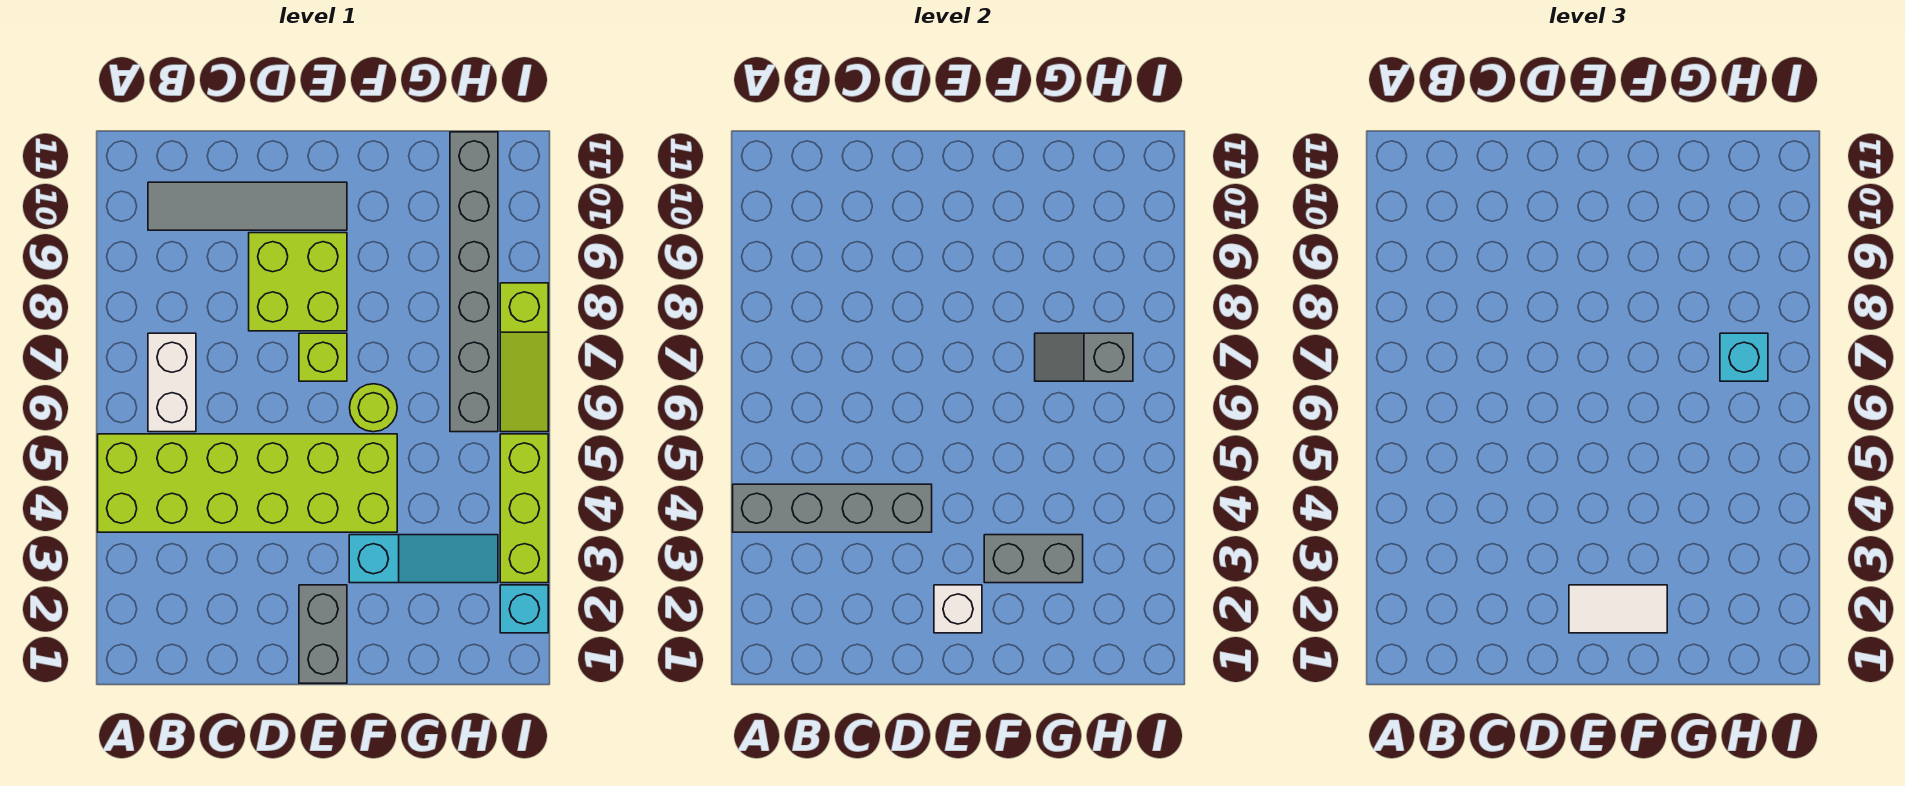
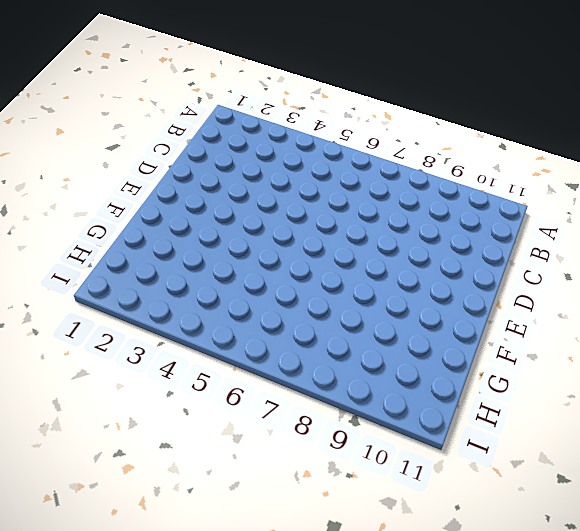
none -> lime brick A4:F5 level 1
none -> white brick B6:B7 level 1
none -> grey tile B10:E10 level 1

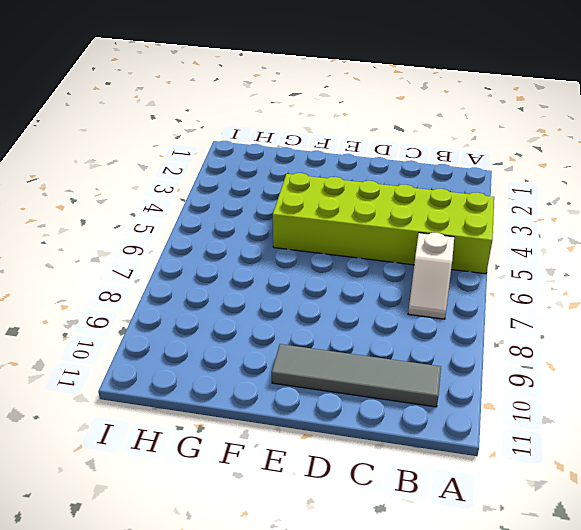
white slope B6:B7 level 1 top 6 -> white brick B6:B7 level 1
none -> lime brick D8:E9 level 1
none -> grey brick E1:E2 level 1
none -> lime brick E7 level 1

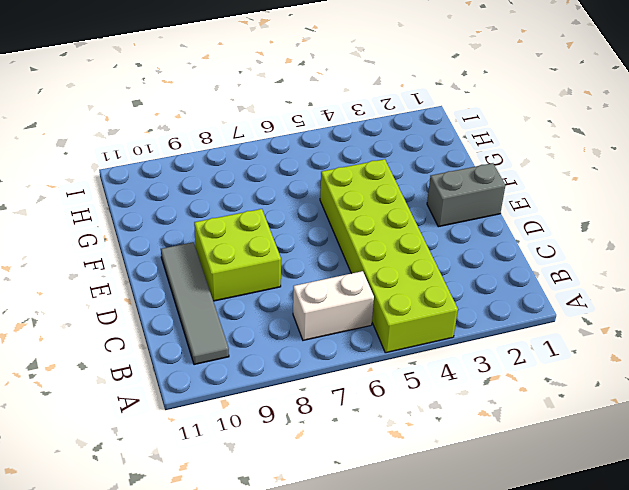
none -> lime brick E7 level 1
none -> cyan slope F3:H3 level 1 top F
none -> lime round brick F6 level 1

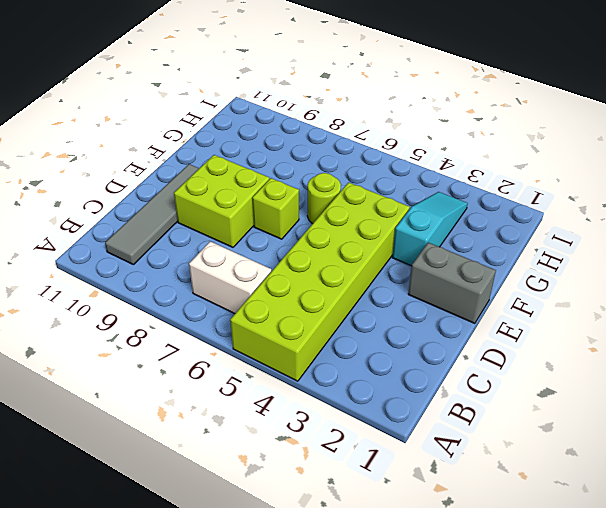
none -> grey brick H6:H11 level 1
none -> cyan brick I2 level 1
none -> lime brick I3:I5 level 1

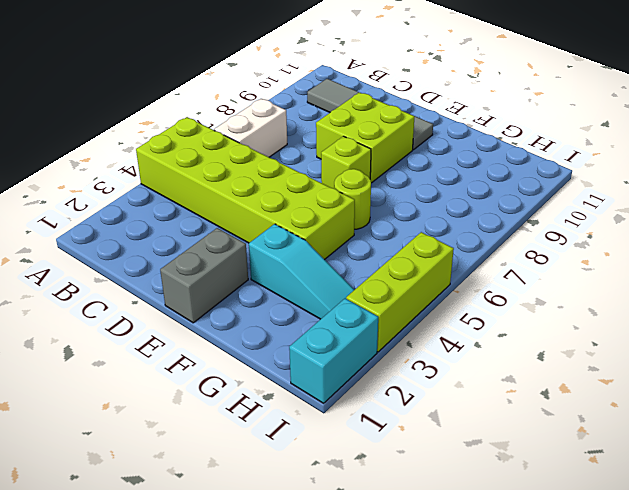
cyan brick I1:I2 level 1 -> cyan brick I2 level 1
none -> grey brick H6:H11 level 1
none -> lime slope I6:I8 level 1 top 8
none -> grey brick A4:D4 level 2

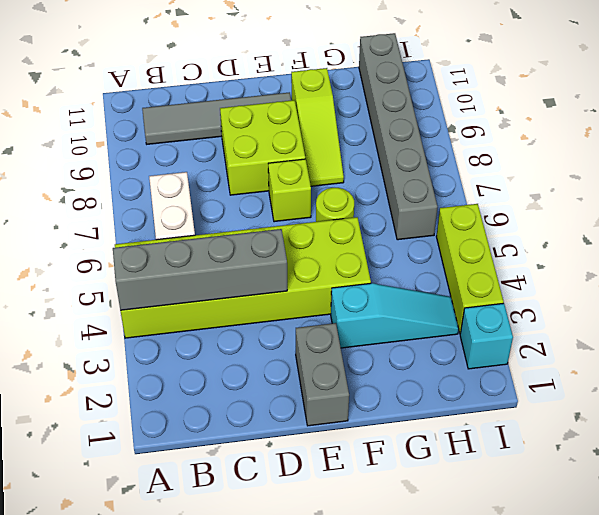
lime slope F8:F10 level 1 top 10 -> lime slope I6:I8 level 1 top 8
none -> white brick E2 level 2
none -> grey brick F3:G3 level 2
none -> grey slope G7:H7 level 2 top H

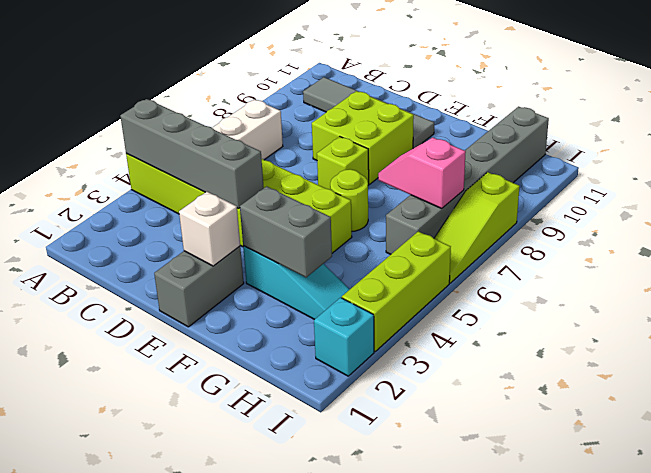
pink slope G7:H7 level 2 top H -> grey slope G7:H7 level 2 top H
none -> white tile E2:F2 level 3
none -> cyan brick H7 level 3

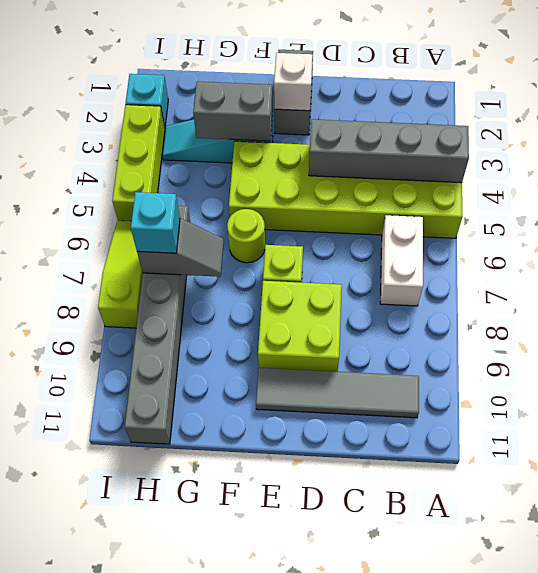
none -> white tile E2:F2 level 3

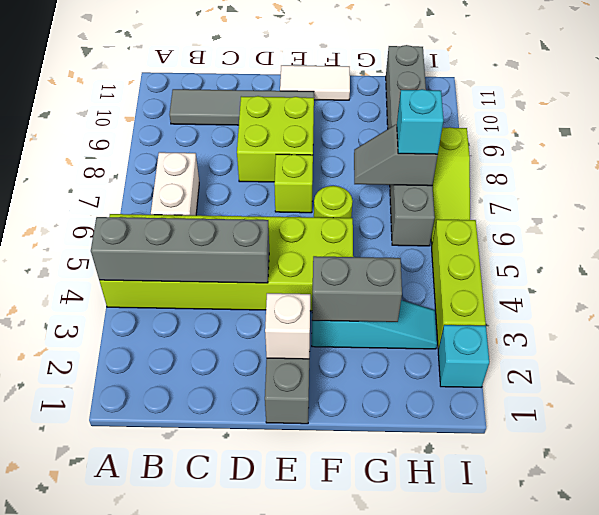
white tile E11:F11 level 1 -> white tile E2:F2 level 3

